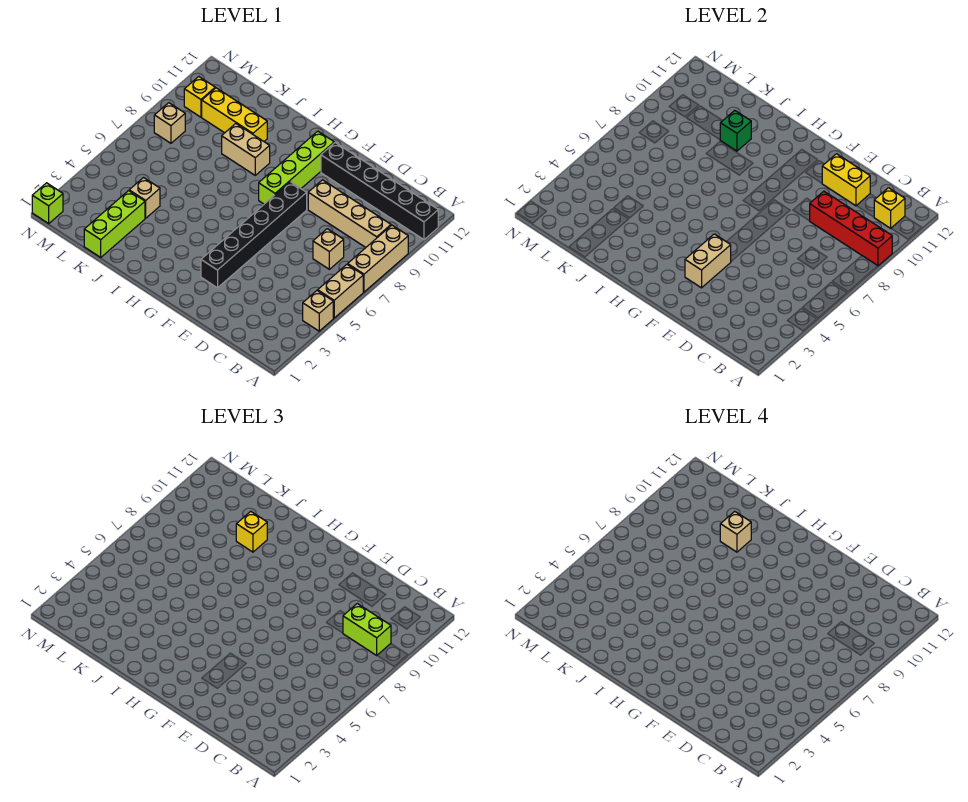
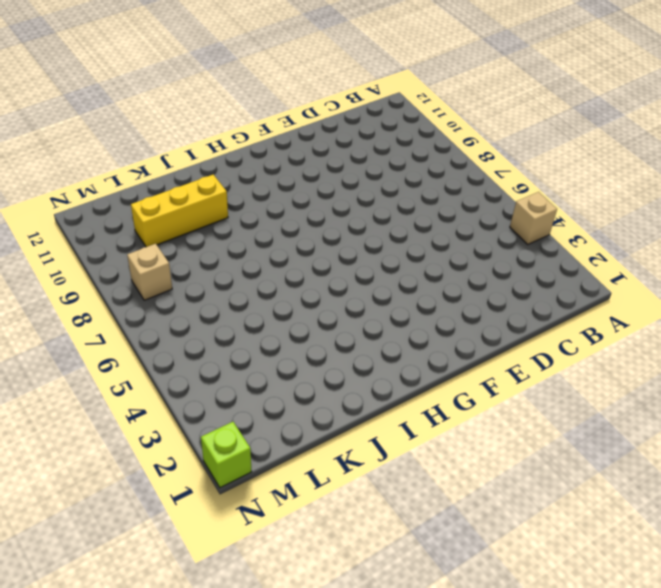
none -> tan brick A5:A6 level 1
none -> tan brick A7:A9 level 1
none -> black brick A11:F11 level 1

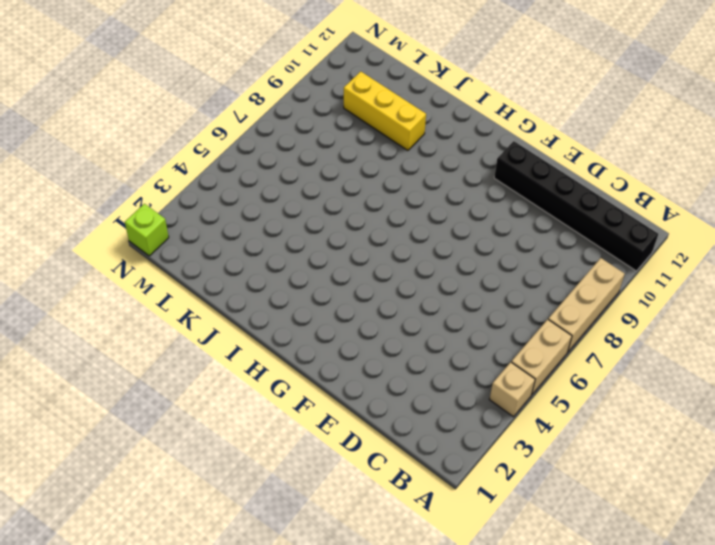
none -> tan brick B9:E9 level 1
none -> tan brick C7 level 1
none -> black brick F3:F8 level 1

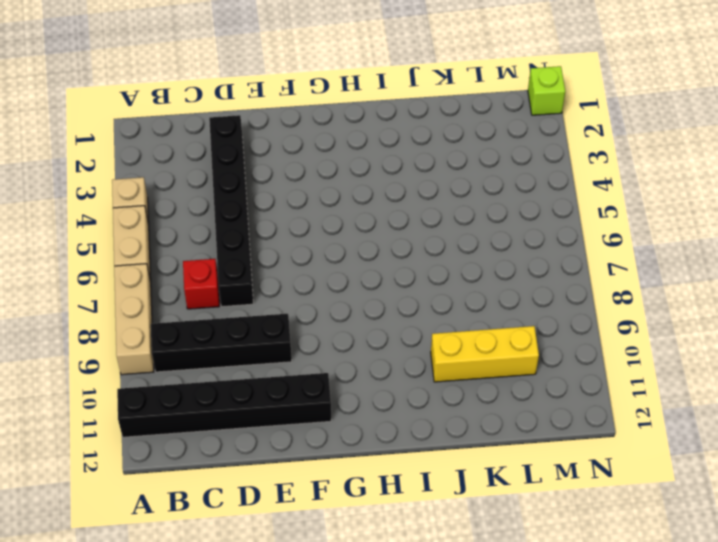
black brick B9:E9 level 1 -> tan brick B9:E9 level 1
red brick C7 level 1 -> tan brick C7 level 1
black brick D2:D7 level 1 -> black brick F3:F8 level 1
none -> lime brick G8:G11 level 1
none -> tan brick I9:J9 level 1
none -> lime brick K1:K3 level 1

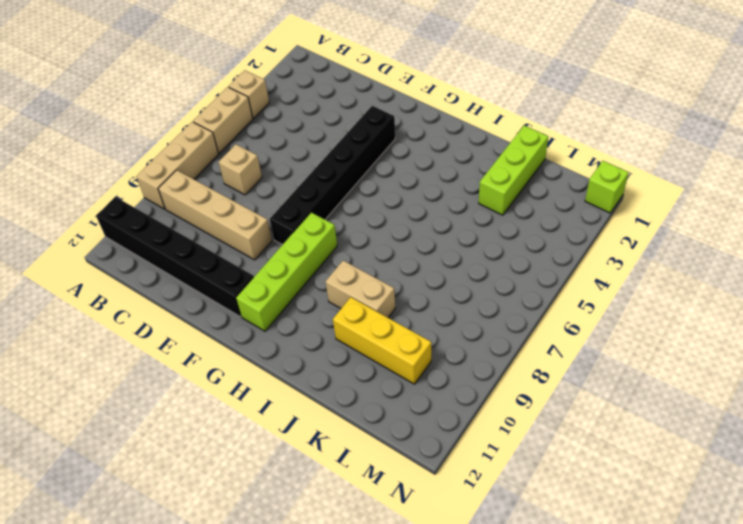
none -> tan brick K4 level 1
none -> tan brick M8 level 1
none -> yellow brick M10 level 1

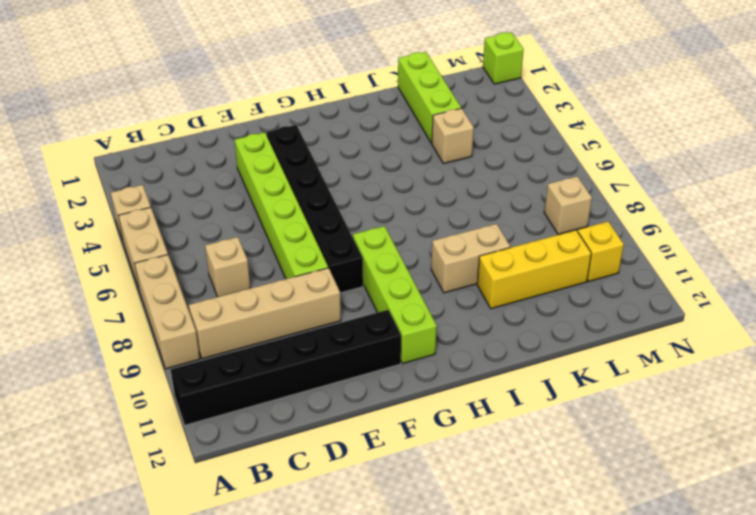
lime brick E3:E8 level 1 -> none
none -> red brick A9:D9 level 2
none -> yellow brick B11 level 2
none -> yellow brick D11:E11 level 2

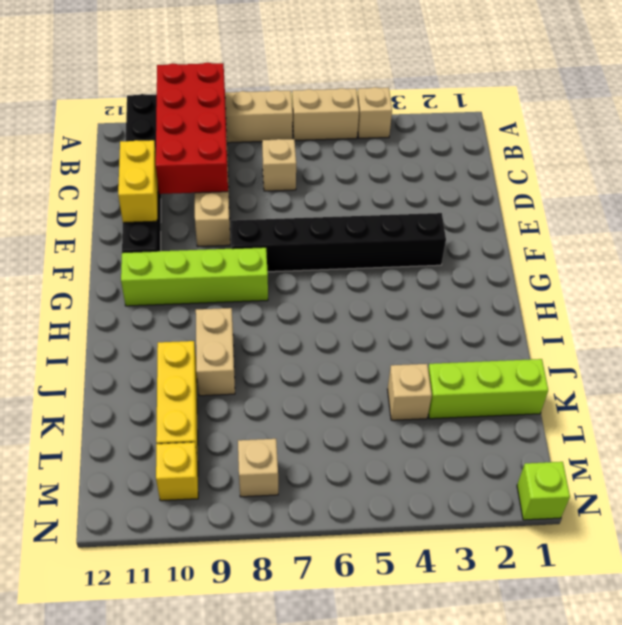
red brick A9:D10 level 2 -> red brick A9:D9 level 2
none -> yellow brick B11 level 2
none -> tan brick F3:F4 level 2
none -> green brick J10 level 2

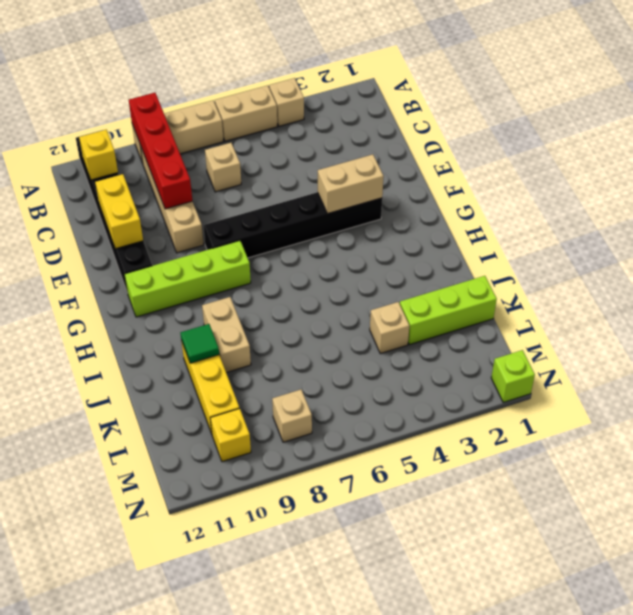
green tile J10 level 2 -> green brick J10 level 2
none -> lime brick B9:C9 level 3
none -> yellow brick J10 level 3
none -> tan brick J10 level 4

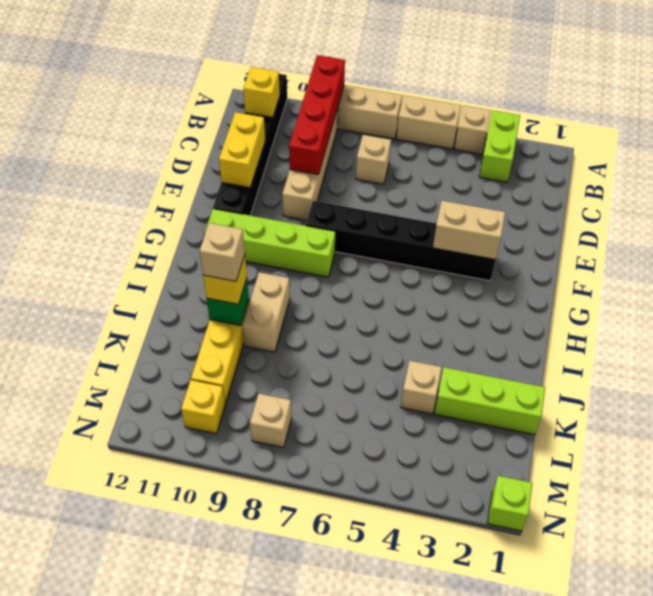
lime brick A3:B3 level 1 -> lime brick B9:C9 level 3

